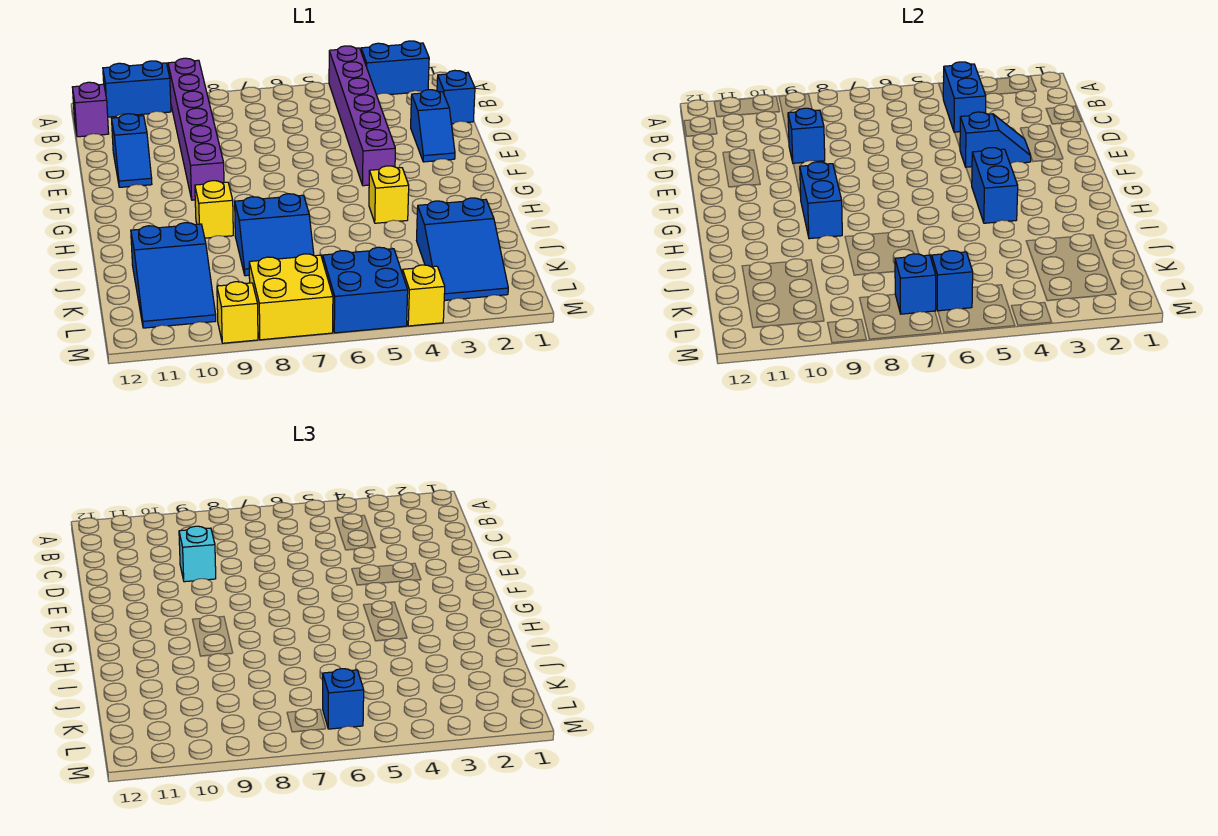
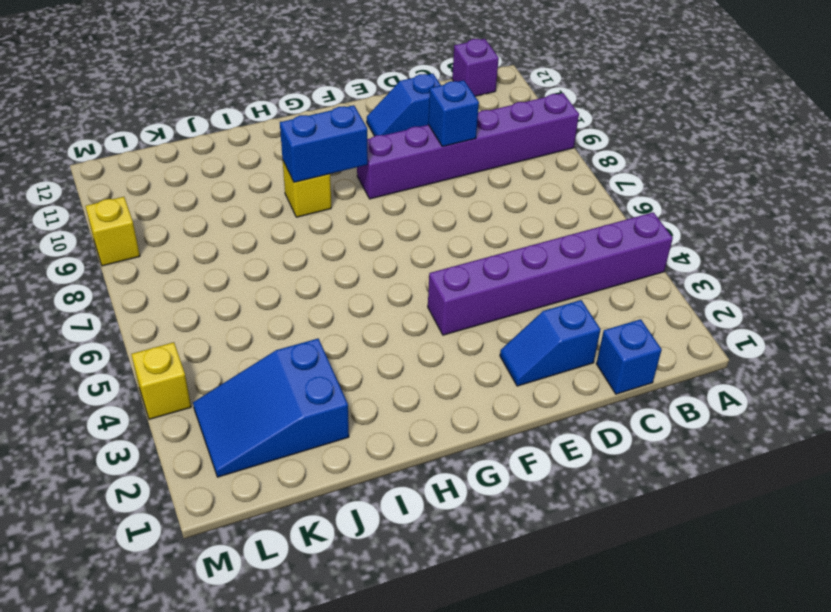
none -> blue brick A2:A3 level 1
none -> blue brick A10:A11 level 1
none -> yellow brick H4 level 1

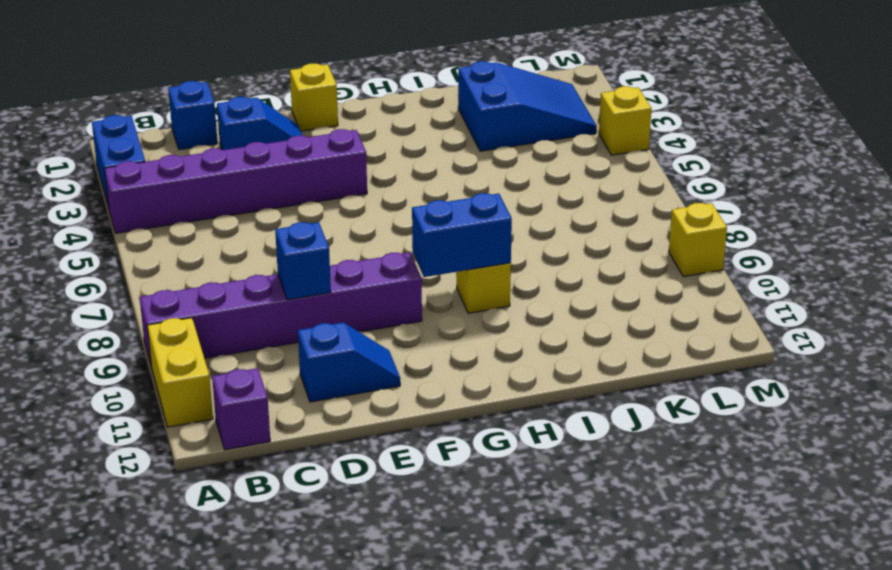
yellow brick A10:A11 level 1 -> blue brick A10:A11 level 1
yellow brick F1 level 1 -> yellow brick H4 level 1
none -> blue slope I7:J8 level 1 top I
none -> blue slope J10:L11 level 1 top J
none -> blue brick L5:M6 level 1

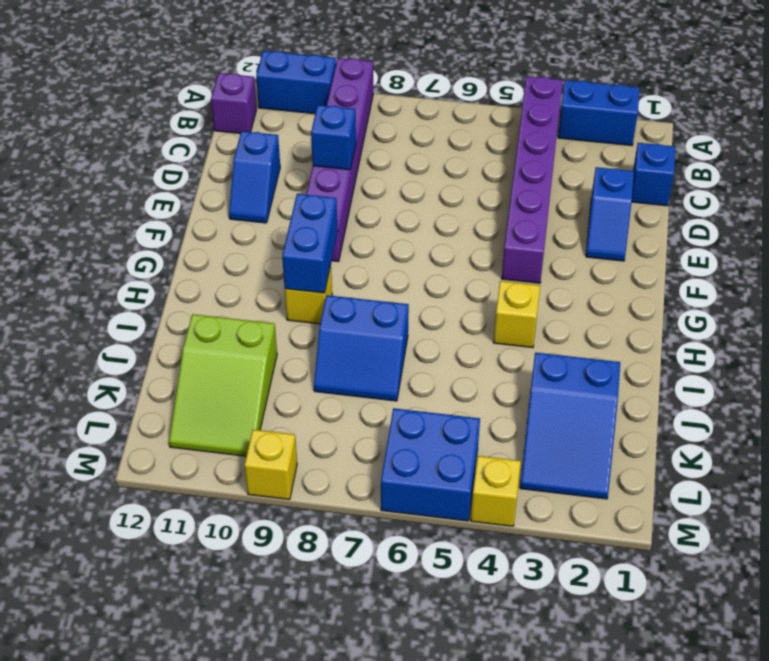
lime slope J10:L11 level 1 top J -> blue slope J10:L11 level 1 top J
none -> yellow brick L7:M8 level 1
none -> blue brick B4:C4 level 2
none -> blue slope E3:E4 level 2 top 4

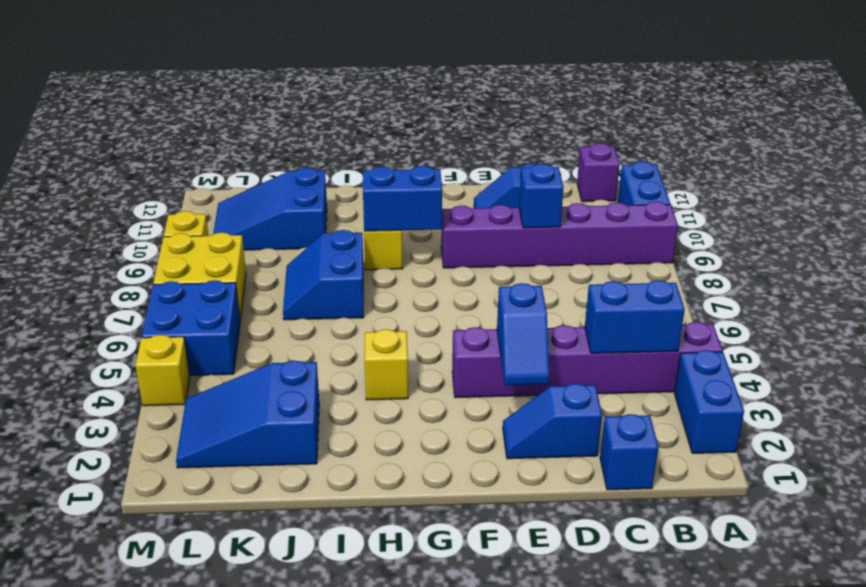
none -> blue brick G4:H4 level 2
none -> blue brick L6 level 2
none -> blue brick L7 level 2

